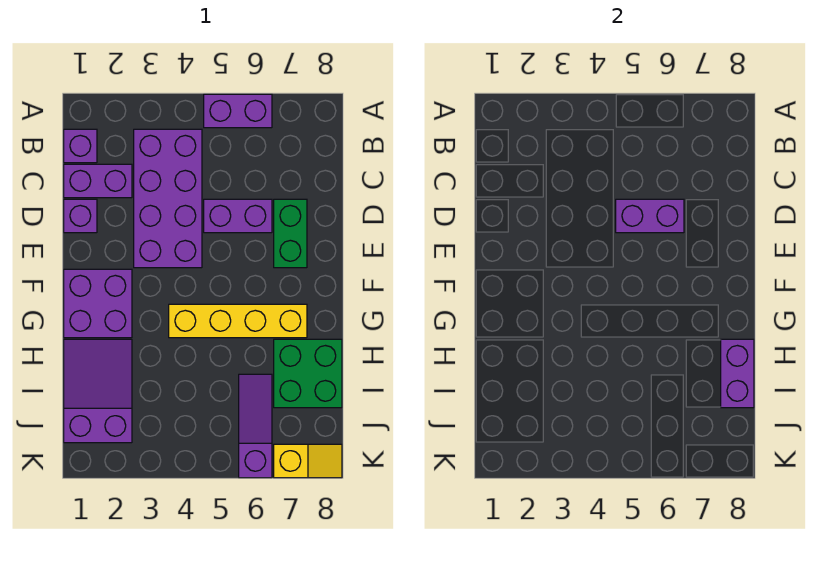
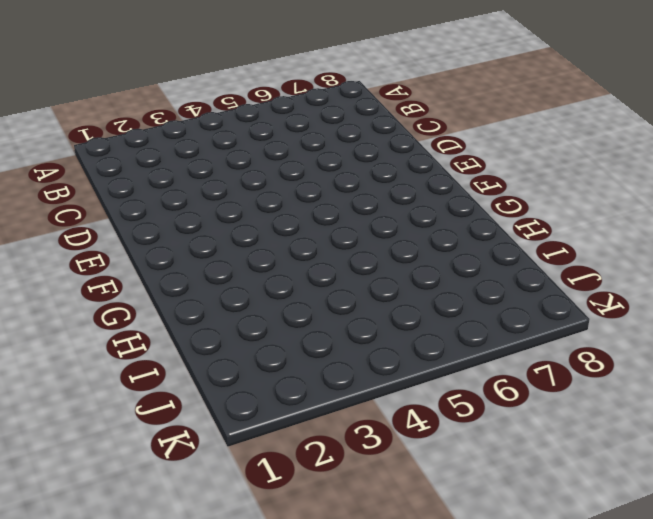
none -> purple brick A5:A6 level 1
none -> purple brick B1 level 1
none -> purple brick B3:E4 level 1

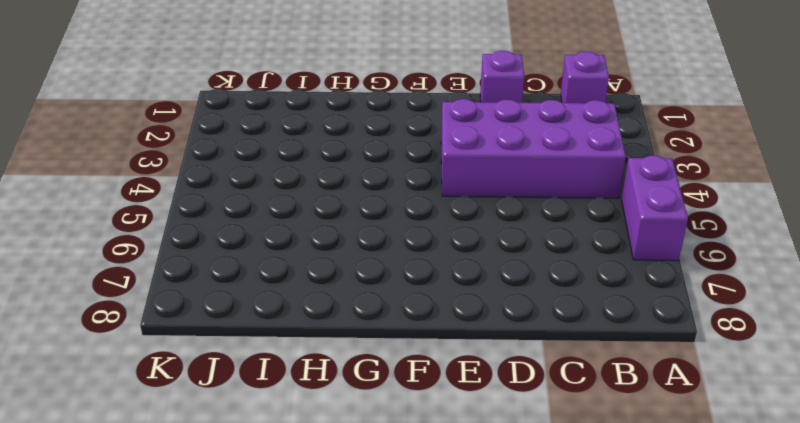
none -> purple brick C1:C2 level 1
none -> purple brick D5:D6 level 1
none -> green brick D7:E7 level 1

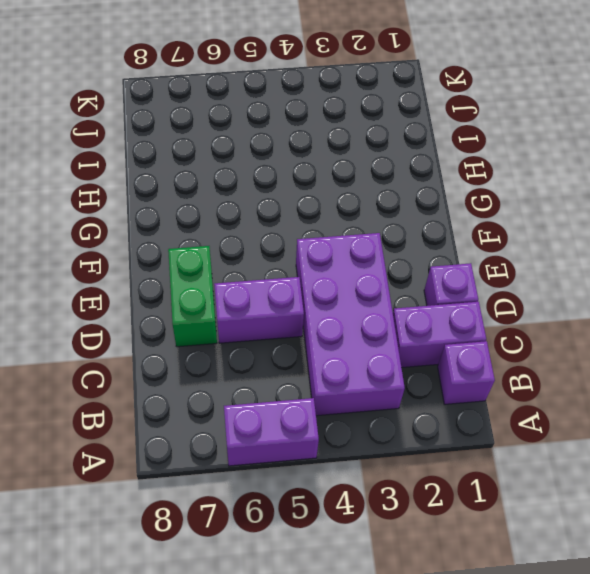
none -> purple brick F1:G2 level 1
none -> yellow brick G4:G7 level 1
none -> purple slope H1:J2 level 1 top J

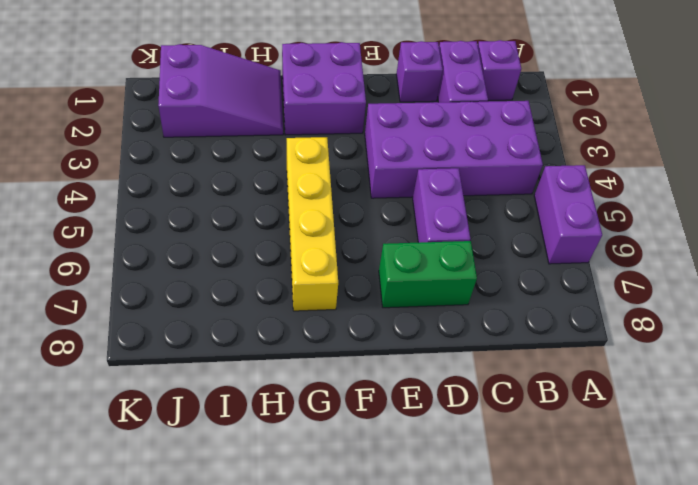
none -> green brick H7:I8 level 1
none -> purple slope I6:K6 level 1 top K
none -> yellow slope K7:K8 level 1 top 7

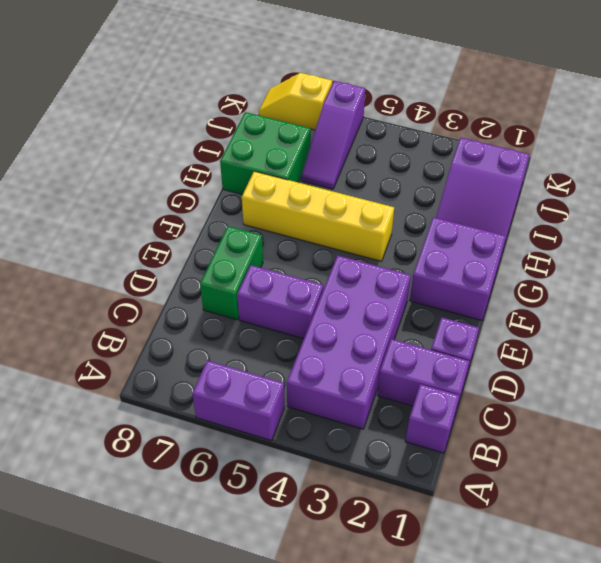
none -> purple brick D5:D6 level 2
none -> purple brick H8:I8 level 2

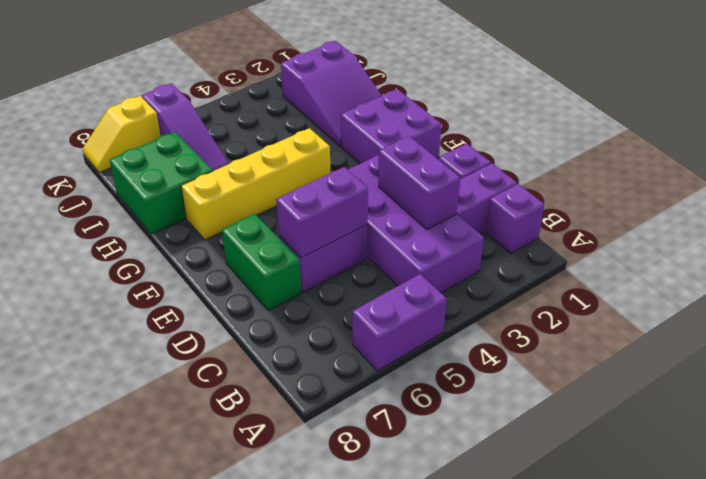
purple brick C3:D3 level 2 -> purple brick H8:I8 level 2

